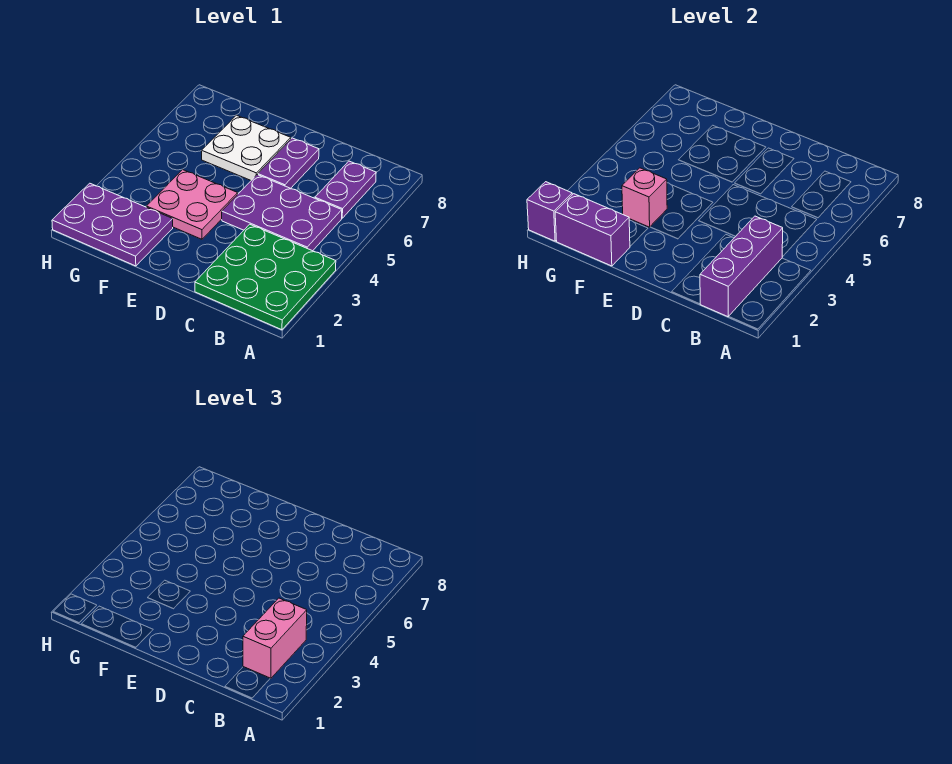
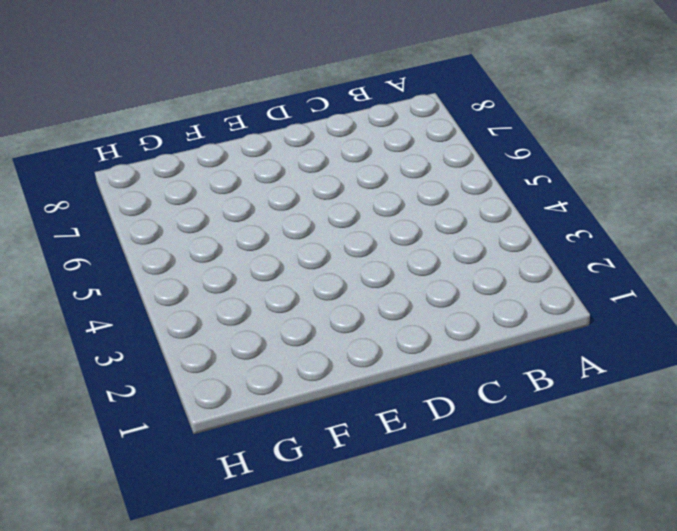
none -> green plate A1:C3 level 1
none -> purple plate B4:D5 level 1
none -> purple plate B6:B7 level 1

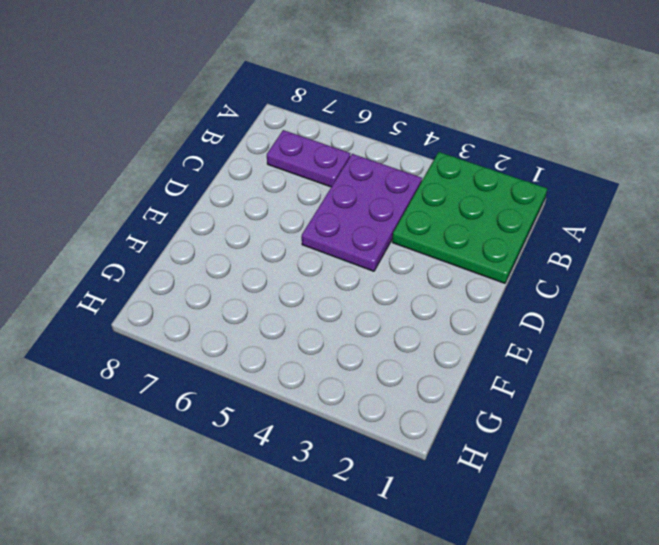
none -> purple plate D6:D7 level 1
none -> pink plate E3:F4 level 1
none -> white plate E6:F7 level 1

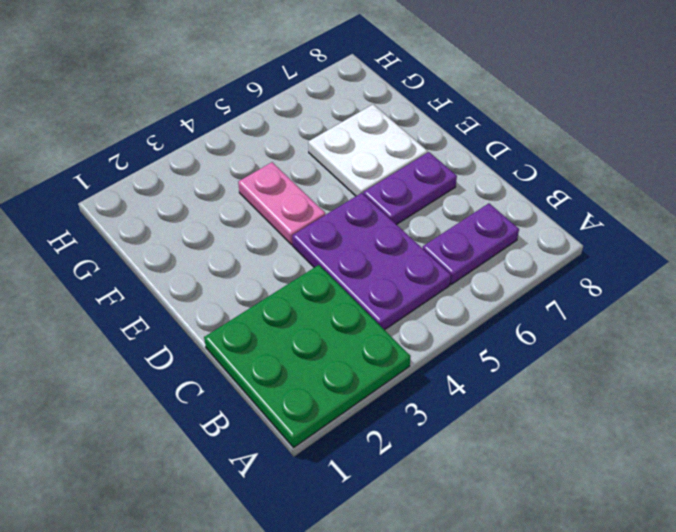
pink plate E4:F4 level 1 -> pink plate E3:F4 level 1
none -> purple plate F1:H2 level 1
none -> purple brick B1:B3 level 2
none -> purple brick F1:G1 level 2

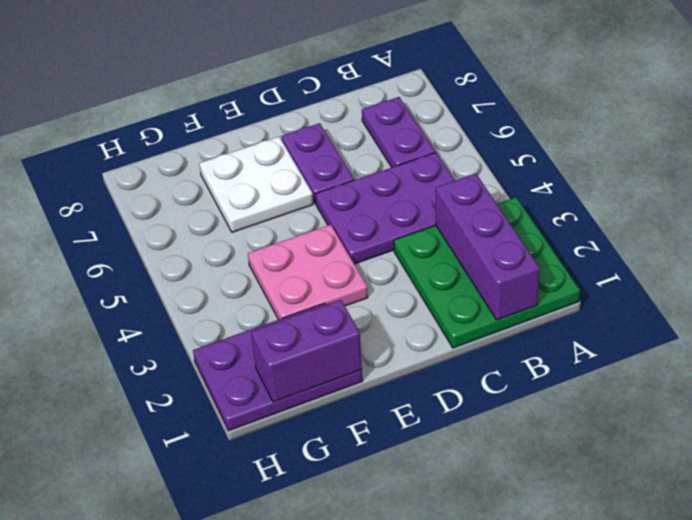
none -> pink brick F3 level 2
none -> purple brick H1 level 2
none -> pink brick B2:B3 level 3

